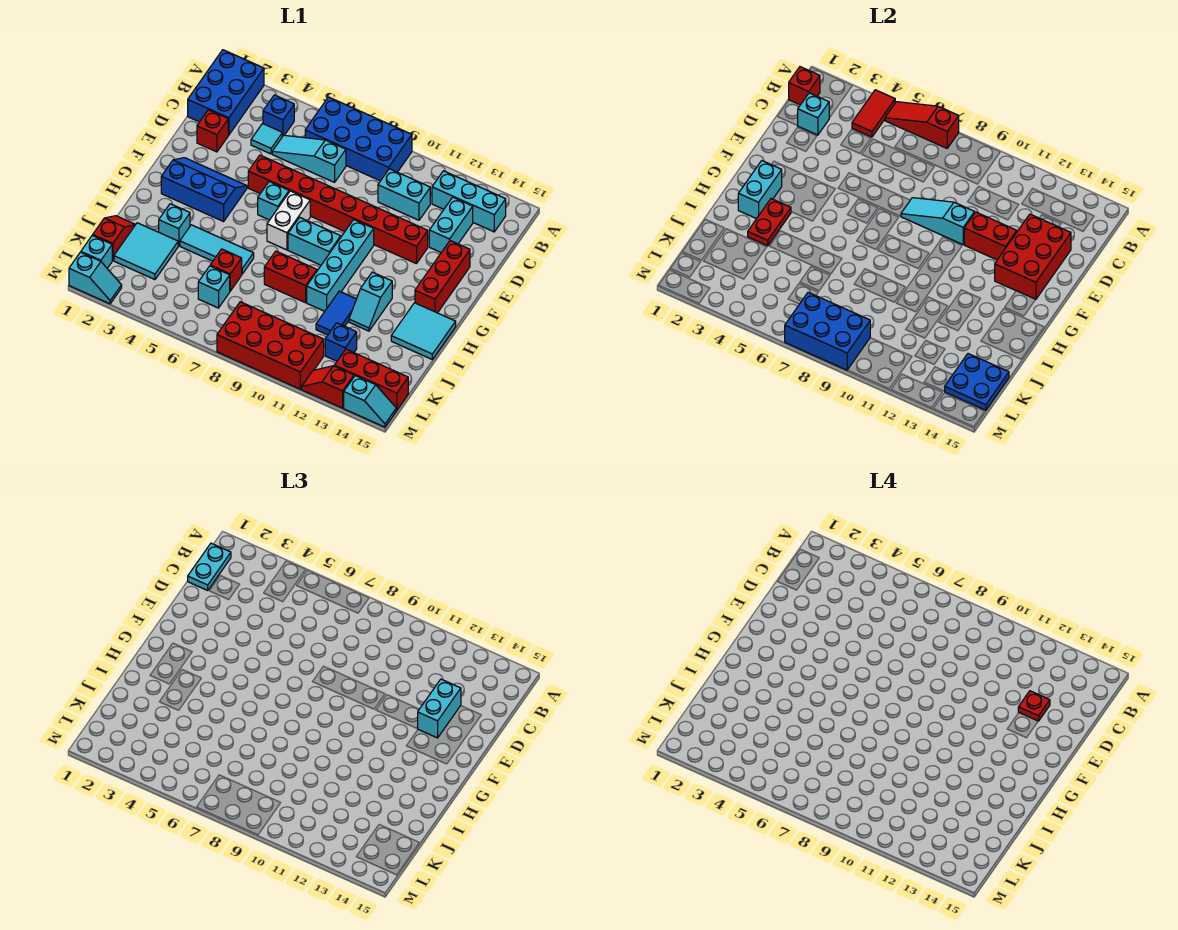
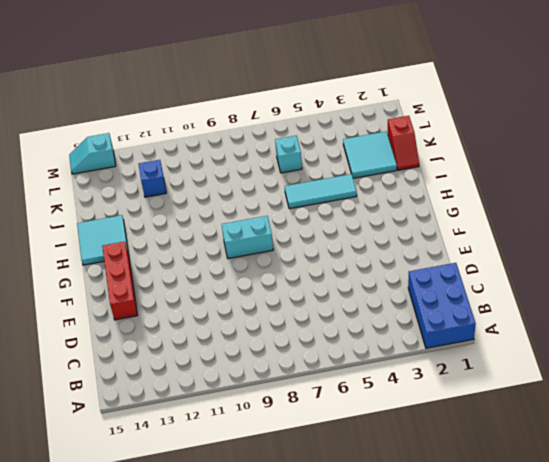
none -> blue brick A6:B9 level 1
none -> blue brick B4 level 1
none -> cyan brick B12:B14 level 1
none -> cyan tile C4 level 1

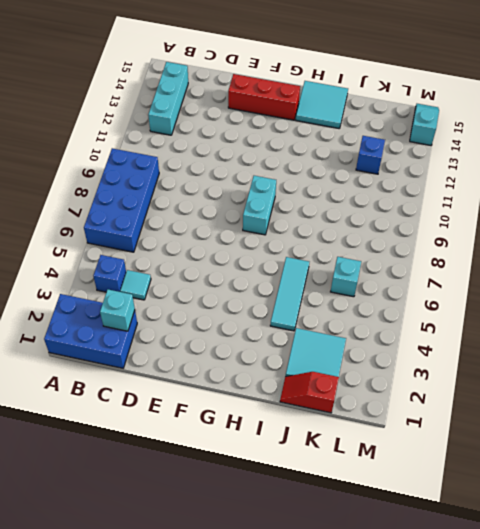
none -> cyan slope C5:C7 level 1 top 7
none -> cyan brick C10:C11 level 1
none -> cyan brick C13:D13 level 1
none -> red brick D2 level 1

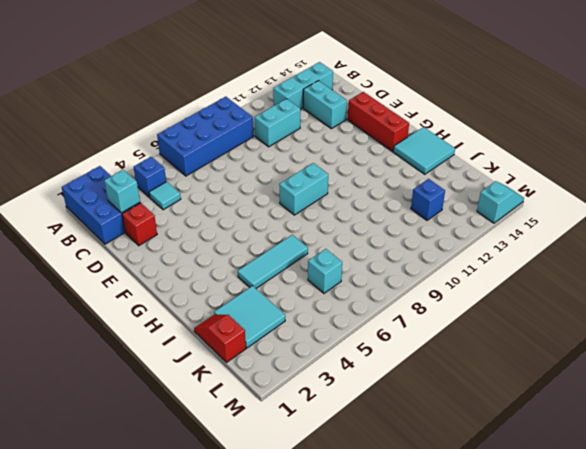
none -> cyan slope C5:C7 level 1 top 7
none -> red brick E5:E12 level 1
none -> blue slope F2:G4 level 1 top G
none -> cyan brick F6 level 1

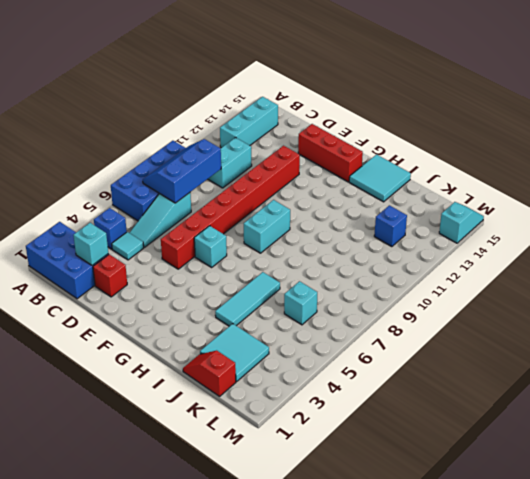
blue slope B7:C9 level 2 top C -> blue slope F2:G4 level 1 top G
none -> cyan brick C13:D13 level 1
none -> white brick F7:G7 level 1
none -> cyan brick F10:I10 level 1
none -> cyan slope H12:I12 level 1 top H

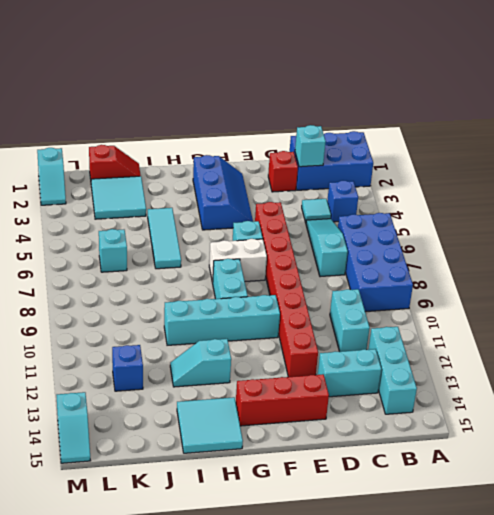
none -> cyan brick I3 level 1
none -> red brick I8:I9 level 1
none -> blue tile I11:J11 level 1
none -> red brick J6 level 1

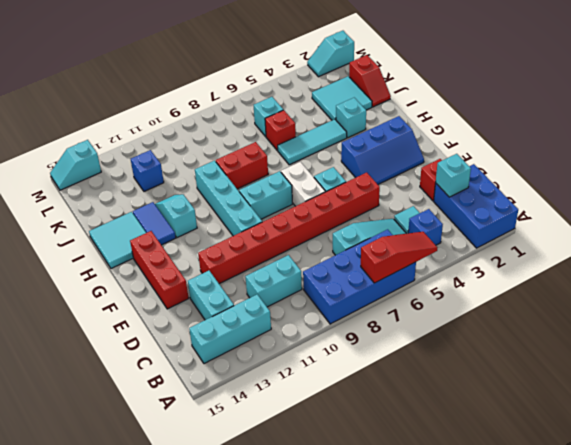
blue tile H13:I13 level 1 -> blue tile I11:J11 level 1
none -> cyan brick L1 level 1
none -> red brick L8:M11 level 1
none -> red brick L13:L15 level 1
none -> red slope M12:M13 level 1 top 13

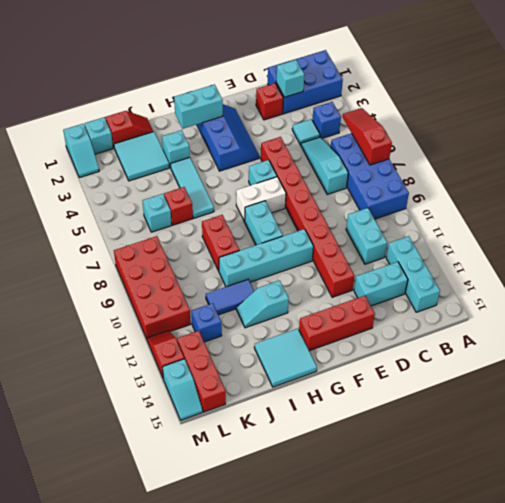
none -> red tile A4:B4 level 2
none -> red brick B1 level 2
none -> red brick D13:F14 level 2
none -> cyan slope E8:E10 level 2 top 10

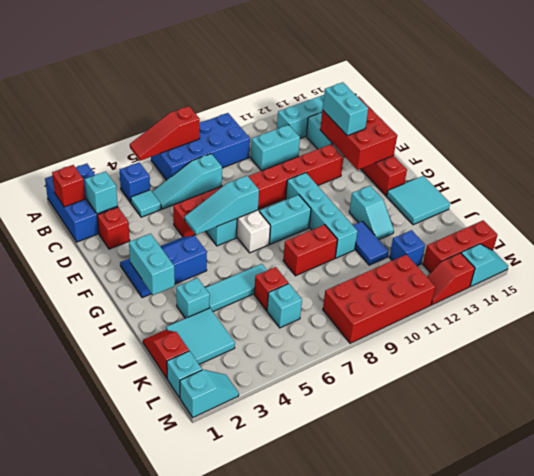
cyan slope F5:F7 level 2 top 7 -> cyan slope E8:E10 level 2 top 10
none -> red tile A4:B4 level 2
none -> red brick E11:E12 level 2
none -> red plate H3:I3 level 2
none -> blue plate K14:L15 level 2

